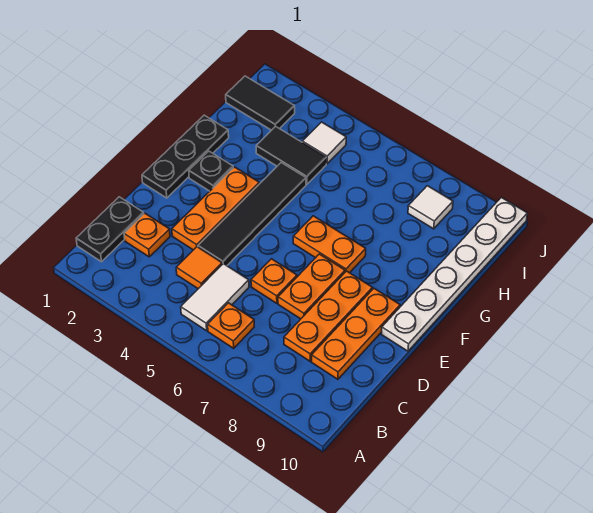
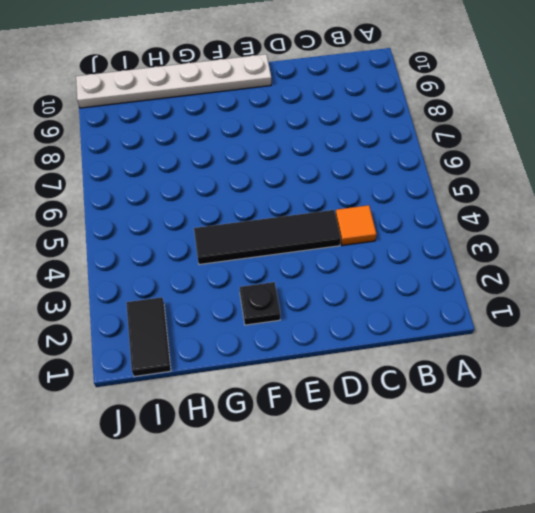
none -> black plate B1:C1 level 1
none -> white tile B5:C5 level 1
none -> orange plate B6 level 1

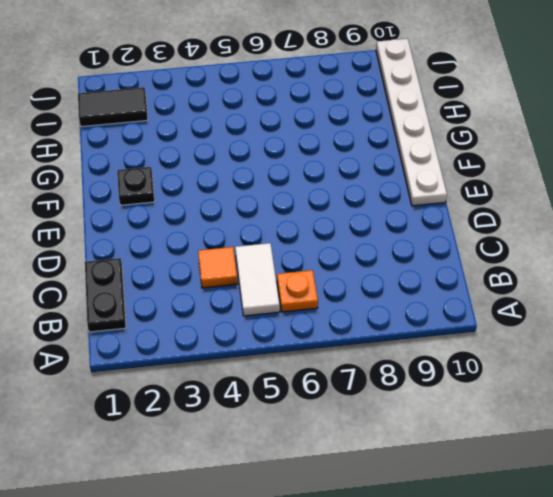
none -> orange plate C2 level 1
none -> orange plate C8:E8 level 1
none -> orange plate C9:E9 level 1

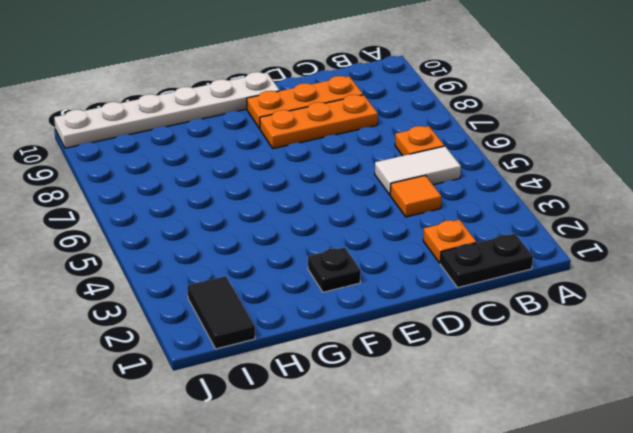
none -> orange plate D3:F3 level 1
none -> black tile D4:G4 level 1
none -> orange plate D6 level 1

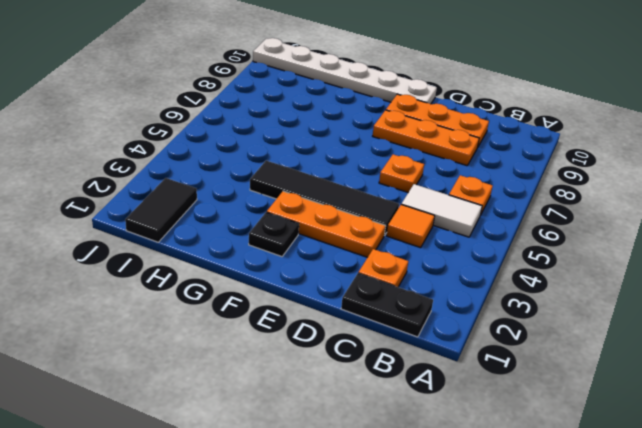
none -> orange plate D7:E7 level 1
none -> black plate E1:G1 level 1
none -> orange plate F6:F7 level 1

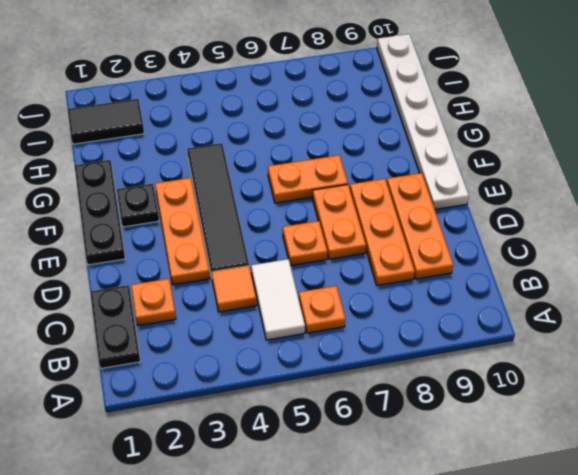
none -> black tile H3:H4 level 1
none -> white tile I4 level 1
none -> white tile I8 level 1

